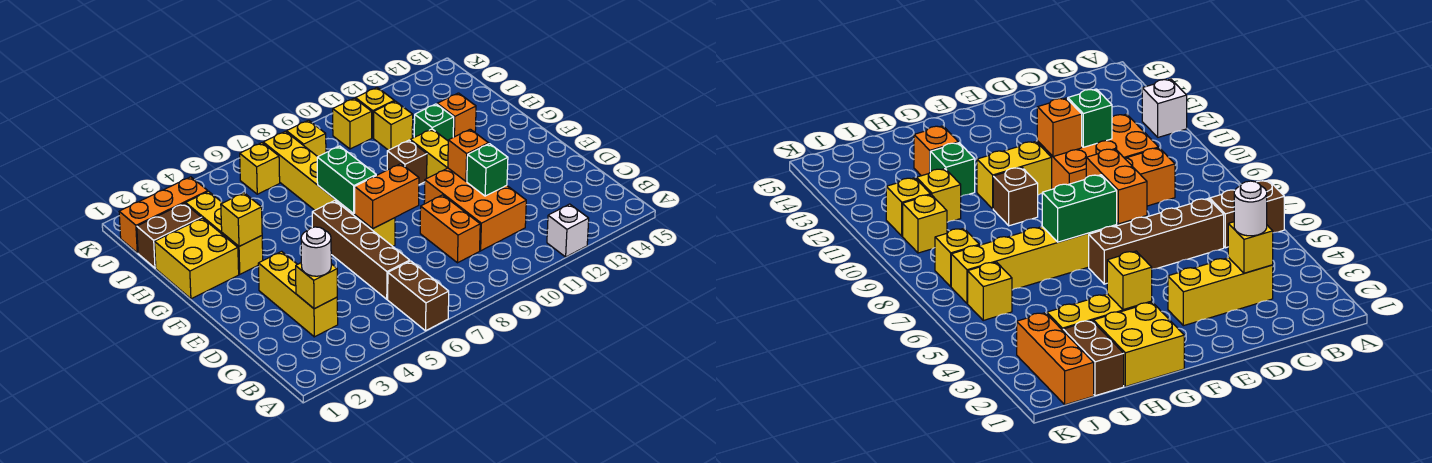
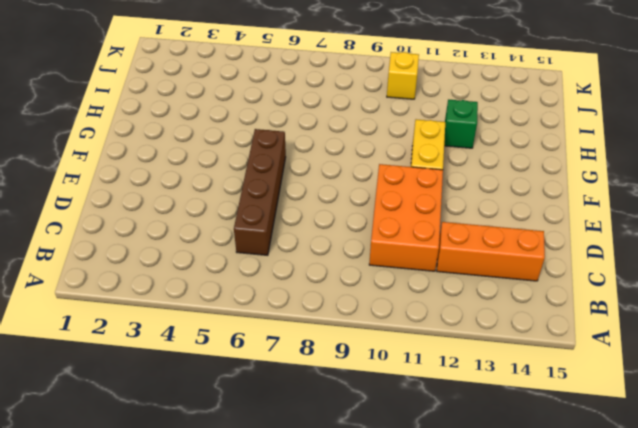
orange brick C12:C14 level 1 -> orange brick J1:J3 level 1
none -> brown brick A6:B6 level 1
none -> white brick A12 level 1
none -> yellow brick C3:E3 level 1

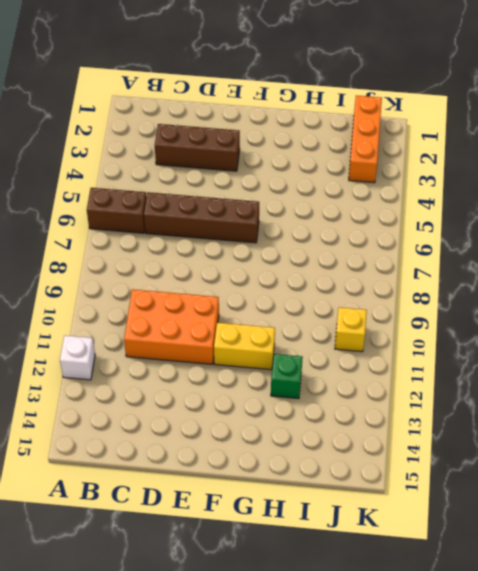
brown brick C3:E3 level 1 -> yellow brick C3:E3 level 1
none -> orange brick C9:D9 level 1
none -> yellow brick E7:J7 level 1
none -> yellow brick G1:H2 level 1

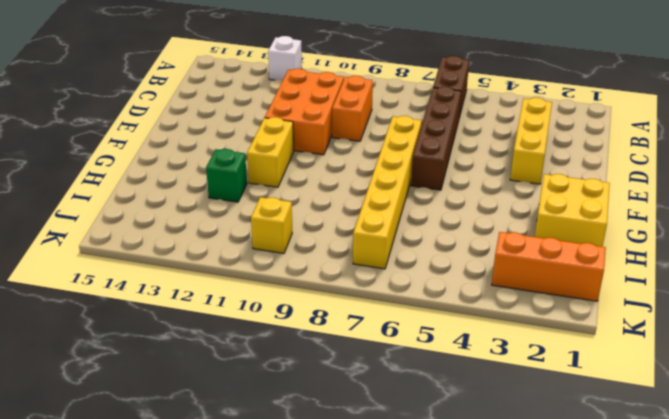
none -> yellow brick G3:I3 level 1
none -> brown brick G10 level 1
none -> orange brick H13 level 1

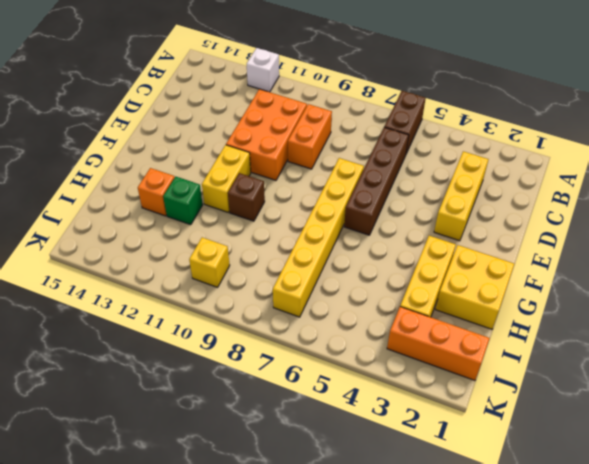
none -> brown brick I1:I2 level 1
none -> yellow brick I11 level 1
none -> yellow brick J6 level 1

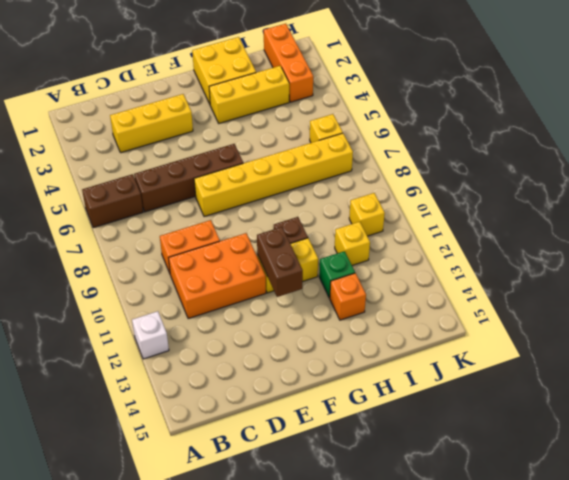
brown brick F11:F12 level 2 -> brown brick I1:I2 level 1
none -> yellow brick J8 level 1
none -> yellow brick J11 level 1
none -> yellow brick C3 level 2

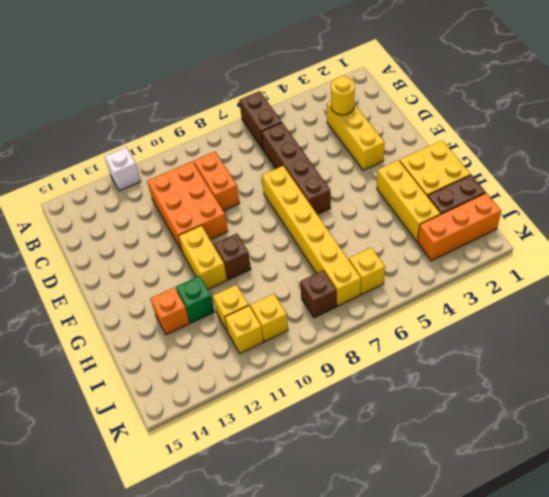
yellow round brick C3 level 2 -> yellow brick C3 level 2
brown brick J8 level 1 -> yellow brick J8 level 1
none -> green brick D11 level 2
none -> orange brick E7:E8 level 2
none -> orange brick E11 level 2

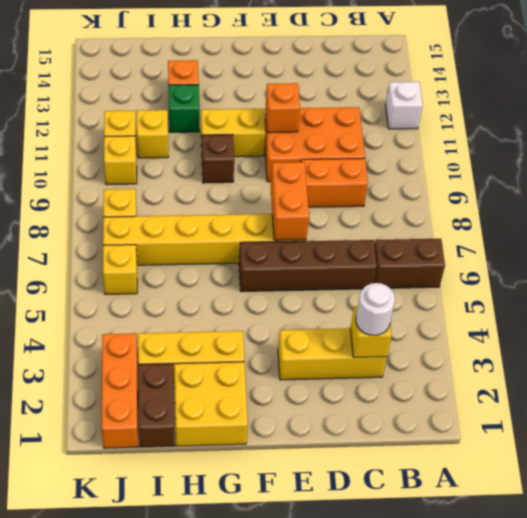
none -> green brick D11 level 2
none -> green brick F7:G7 level 2
none -> yellow brick G3 level 2

